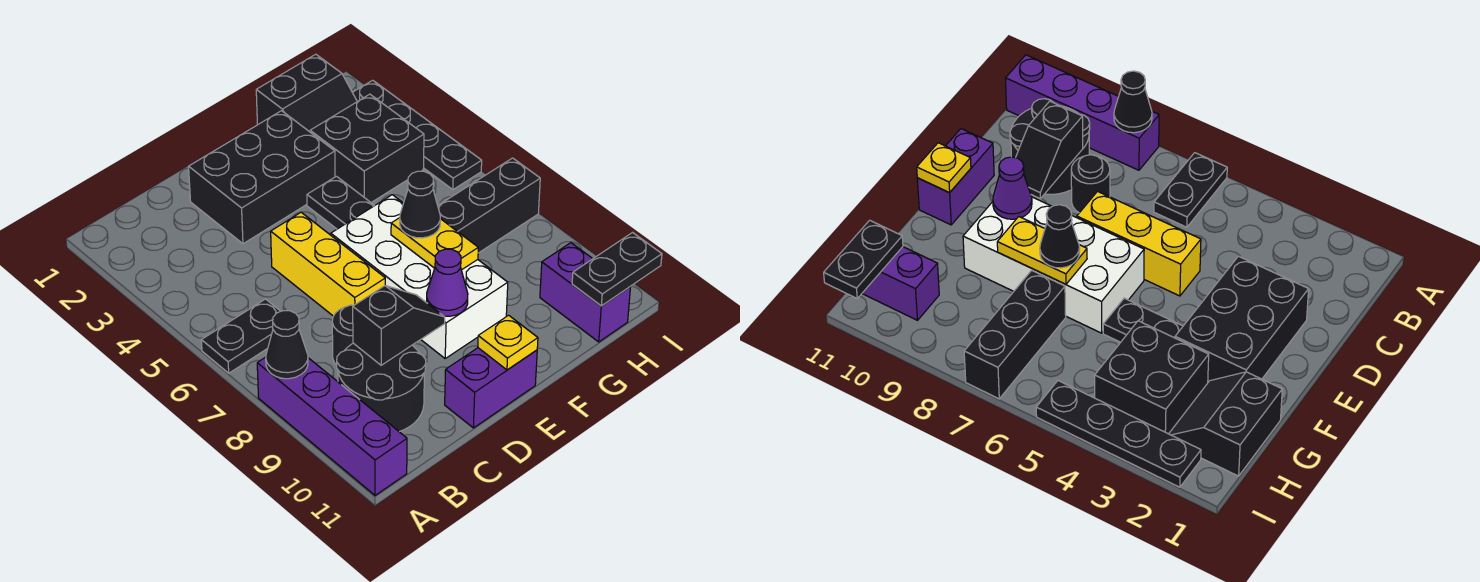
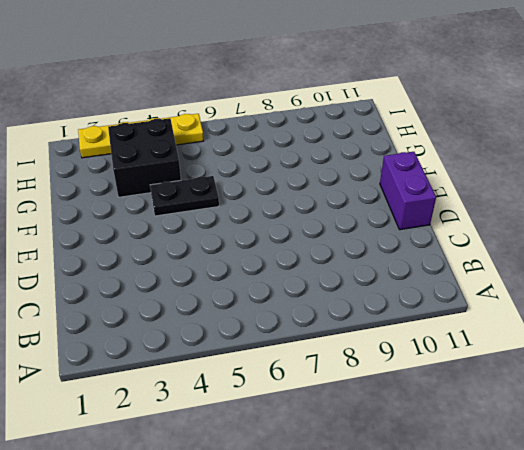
yellow plate I2:I5 level 1 -> black plate I2:I5 level 1
none -> black plate A6:B6 level 1
none -> purple brick A8:A11 level 1
none -> black round brick B9:C10 level 1

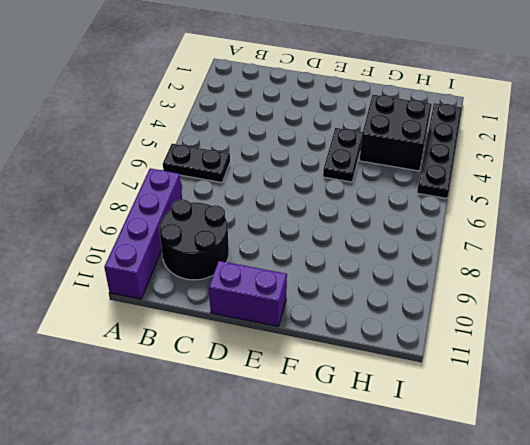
none -> black round brick C8 level 1
none -> black brick D2:F3 level 1
none -> yellow brick D5:D7 level 1

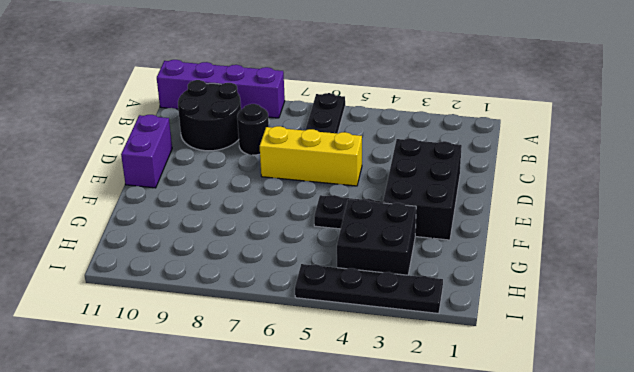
none -> white brick E6:F9 level 1
none -> black slope G1:H2 level 1 top 1
none -> black brick G7:I7 level 1

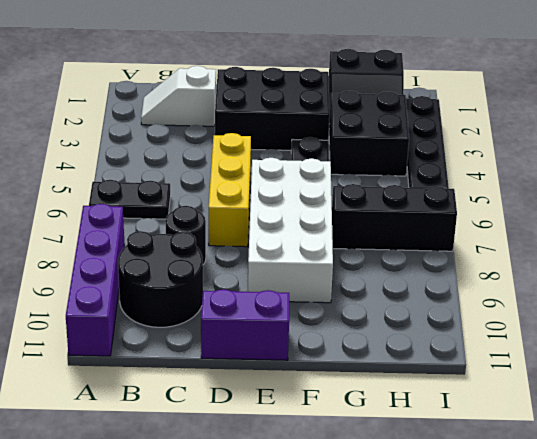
white slope B2:C2 level 1 top C -> none
none -> purple brick H10:H11 level 1
none -> black cone A8 level 2
none -> black slope C9:D9 level 2 top C

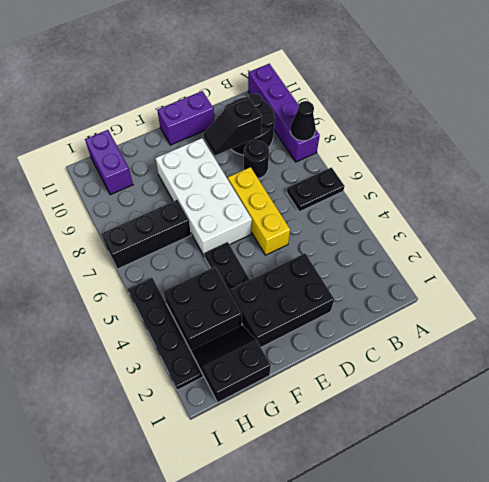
none -> purple cone E9 level 2
none -> yellow plate E11 level 2
none -> yellow plate F7:F8 level 2

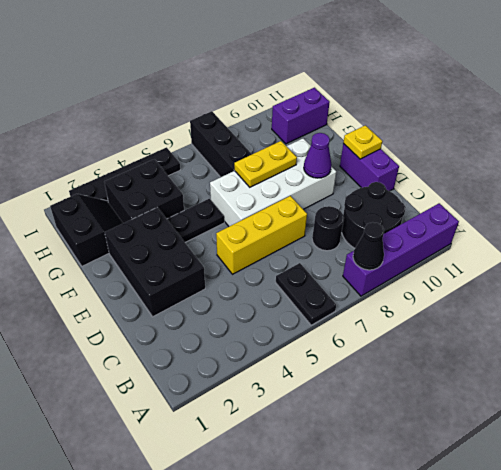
none -> black slope C9:D9 level 2 top C
none -> black plate H11:I11 level 2
none -> black cone F7 level 3

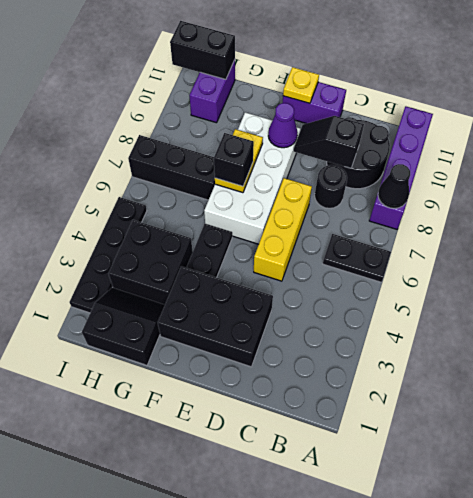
black brick F7 level 3 -> black cone F7 level 3
black brick H11:I11 level 2 -> black plate H11:I11 level 2

